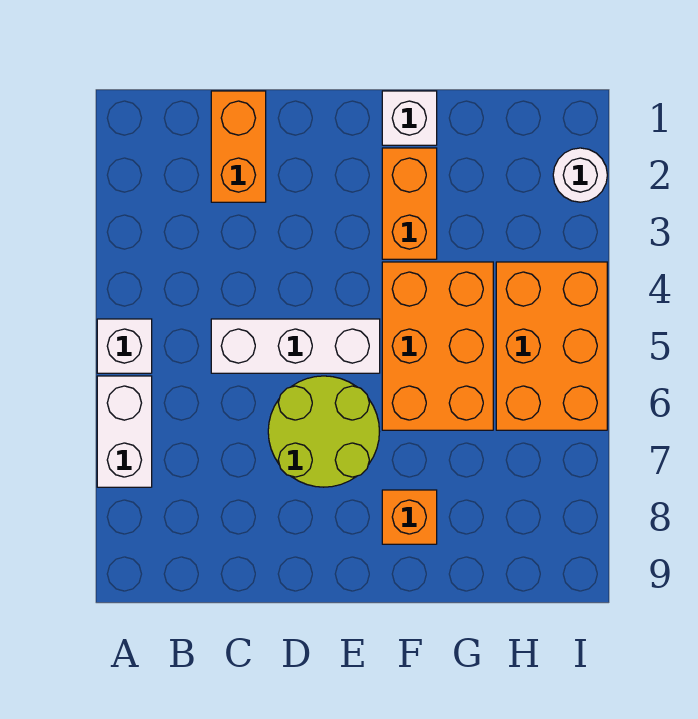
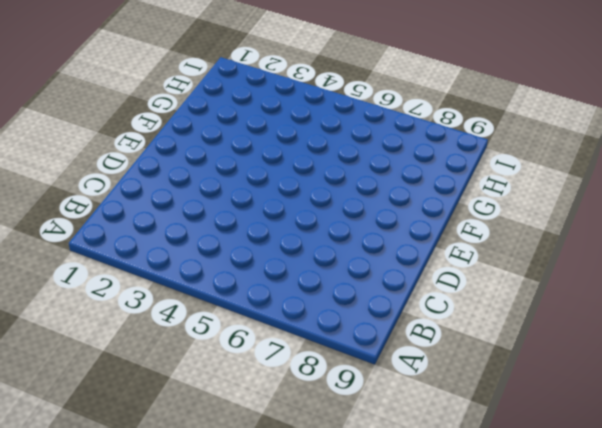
none -> white brick A5 level 1
none -> white brick A6:A7 level 1

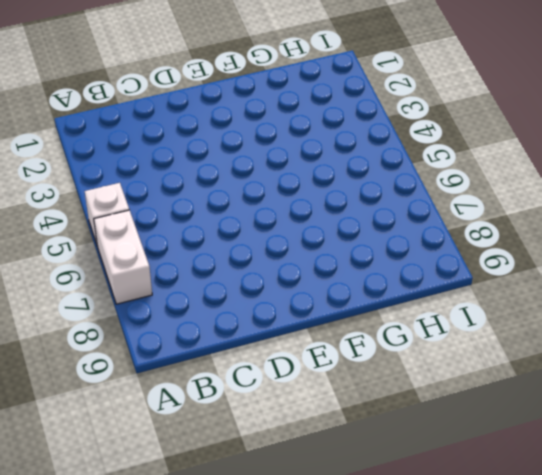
none -> orange brick C1:C2 level 1
none -> white brick C5:E5 level 1

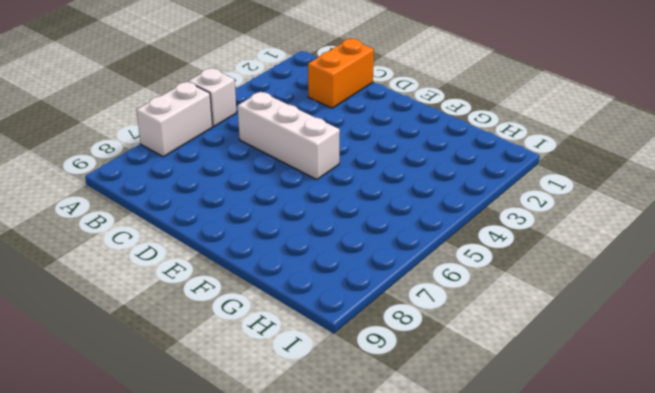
none -> lime round brick D6:E7 level 1
none -> white brick F1 level 1

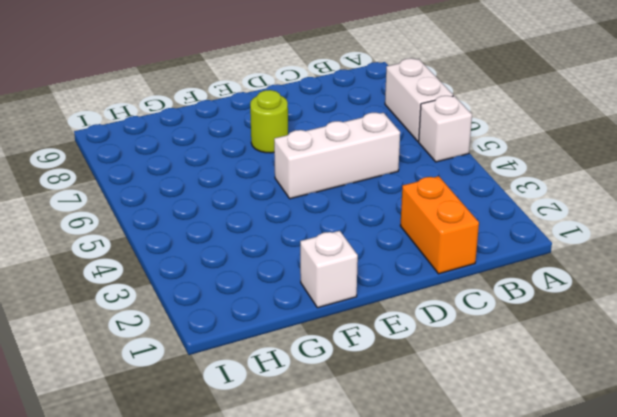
lime round brick E7 level 1 -> lime round brick D6:E7 level 1
none -> orange brick F2:F3 level 1
none -> orange brick F4:G6 level 1

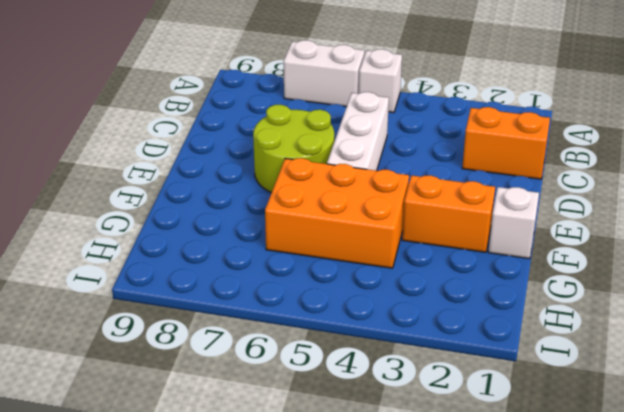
none -> orange brick F8 level 1
none -> orange brick H4:I6 level 1

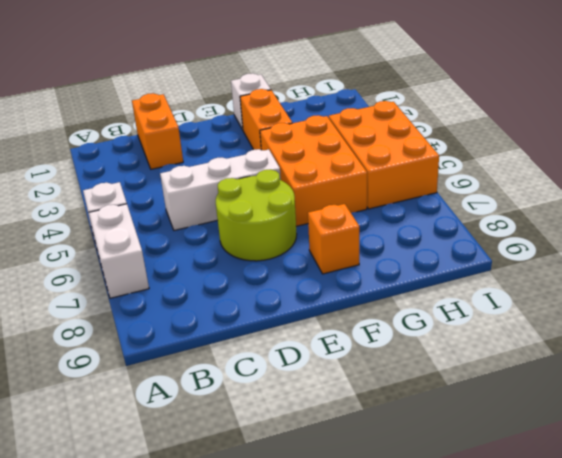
none -> white round brick I2 level 1

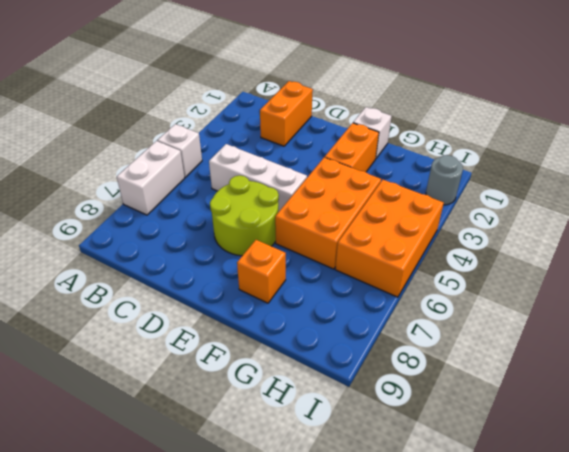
grey round brick I2 level 1 -> white round brick I2 level 1

